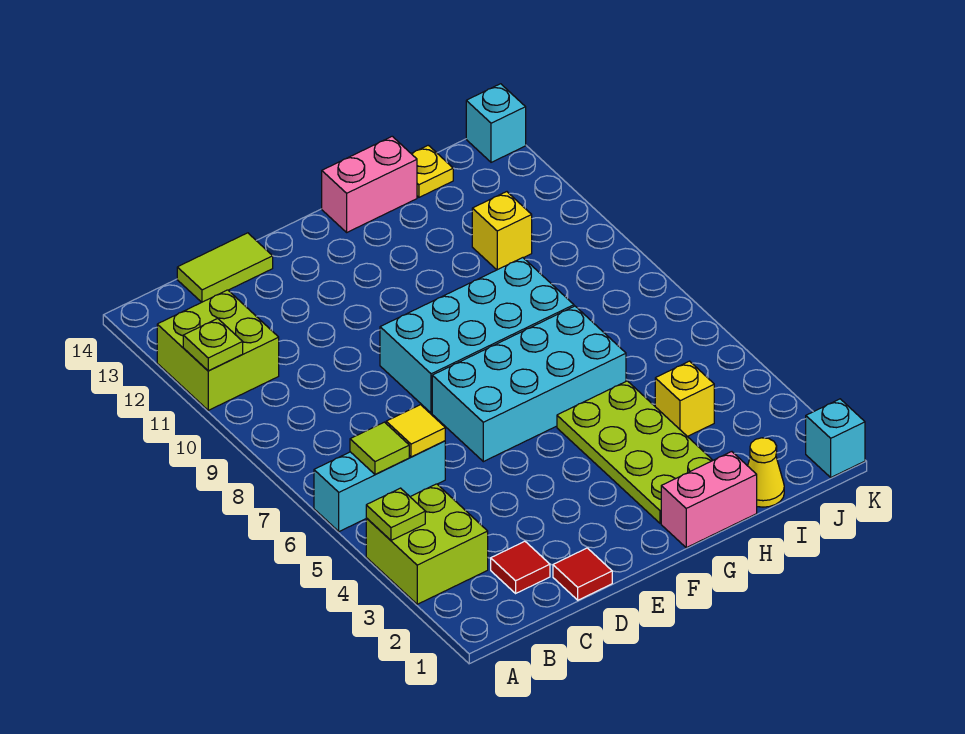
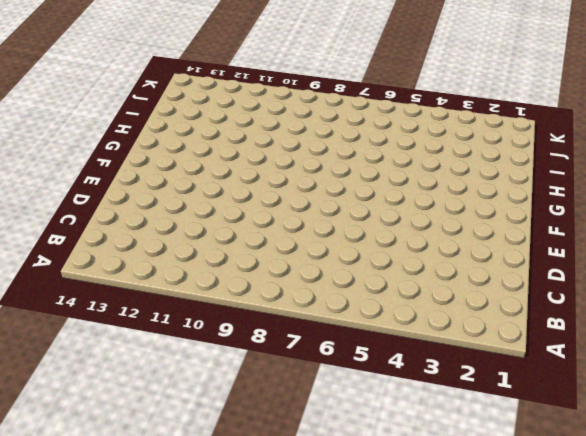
none -> lime brick A3:B4 level 1
none -> cyan brick A6:C6 level 1
none -> lime brick A11:B12 level 1

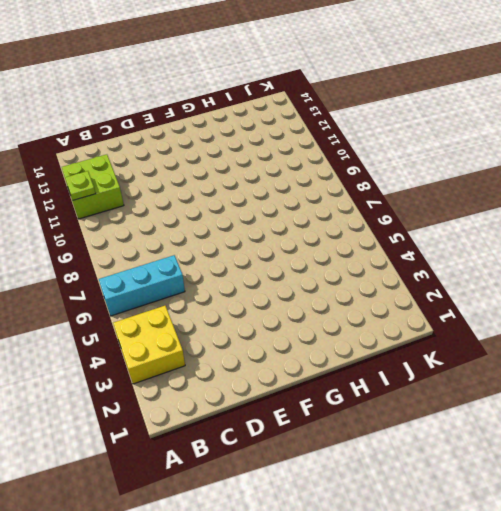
yellow brick A3:B4 level 1 -> lime brick A3:B4 level 1
none -> red tile C2 level 1
none -> lime tile C14:D14 level 1
none -> red tile D1 level 1

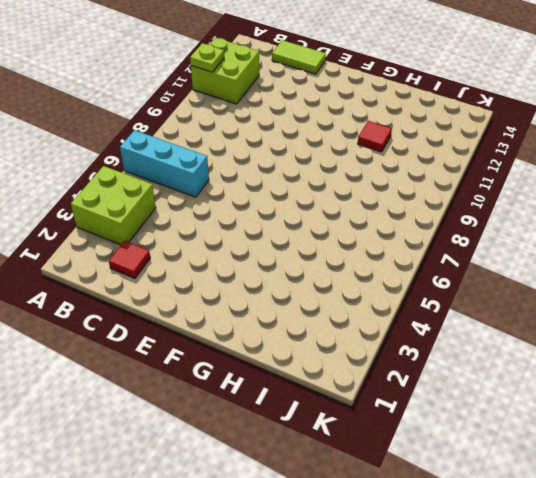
red tile H11 level 1 -> red tile D1 level 1
none -> cyan brick E6:H7 level 1
none -> cyan brick E8:H9 level 1
none -> pink brick G1:H1 level 1

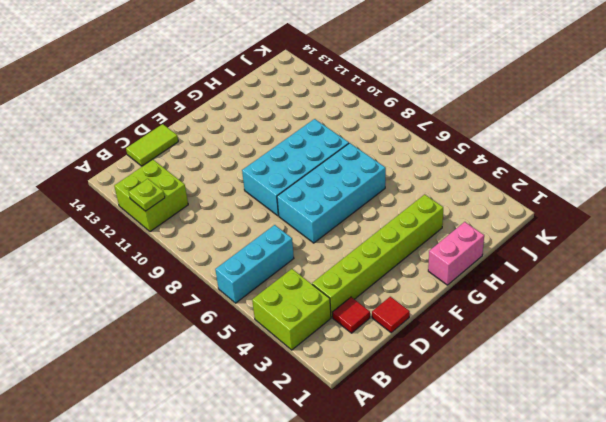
lime brick C3:H3 level 1 -> lime plate G2:H5 level 1
none -> pink brick G14:H14 level 1
none -> yellow cone I1 level 1
none -> yellow brick I4 level 1

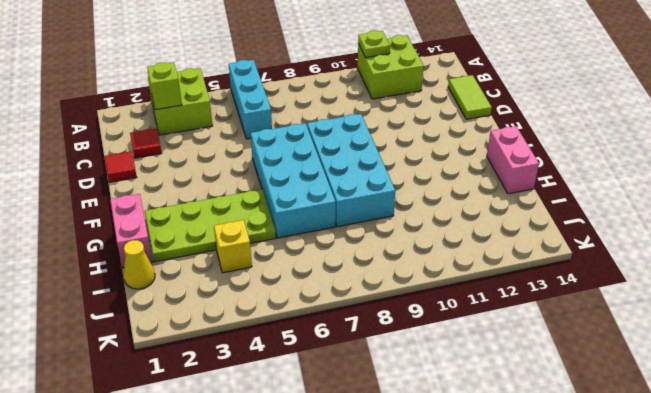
lime brick B3 level 2 -> none
none -> yellow brick I11 level 1
none -> yellow plate I14 level 1
none -> cyan brick K1 level 1

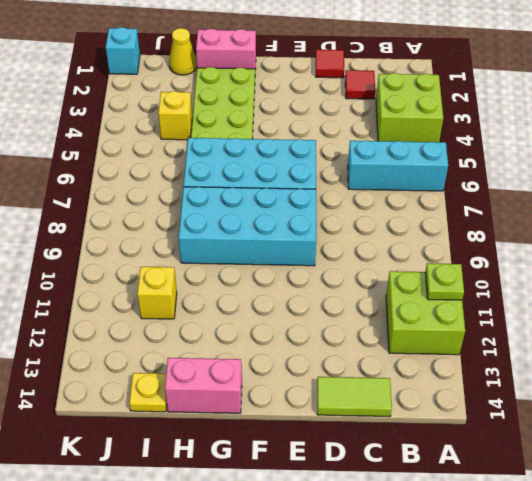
none -> cyan brick K14 level 1
none -> lime plate A4 level 2
none -> lime tile B6 level 2

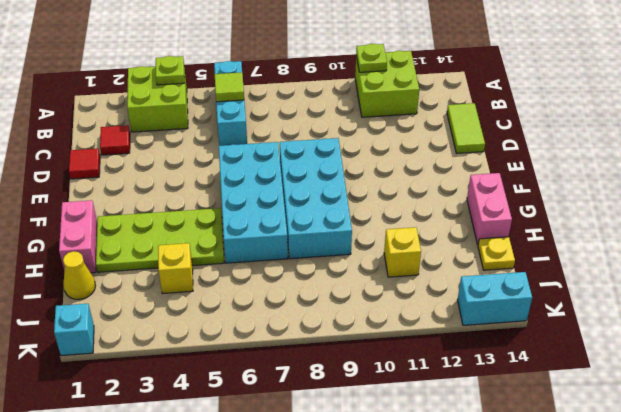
cyan brick K13:K14 level 1 -> cyan brick K14 level 1
none -> yellow tile C6 level 2

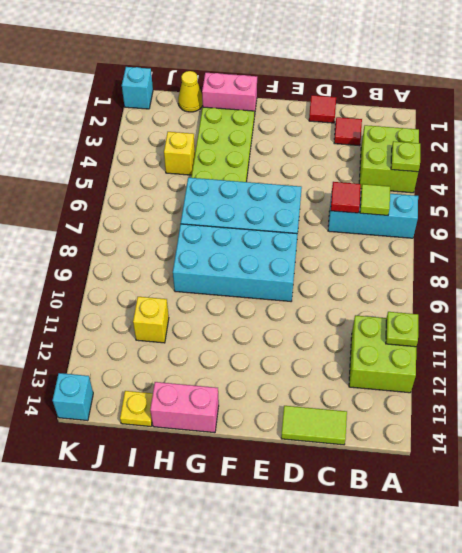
red tile C6 level 2 -> yellow tile C6 level 2

